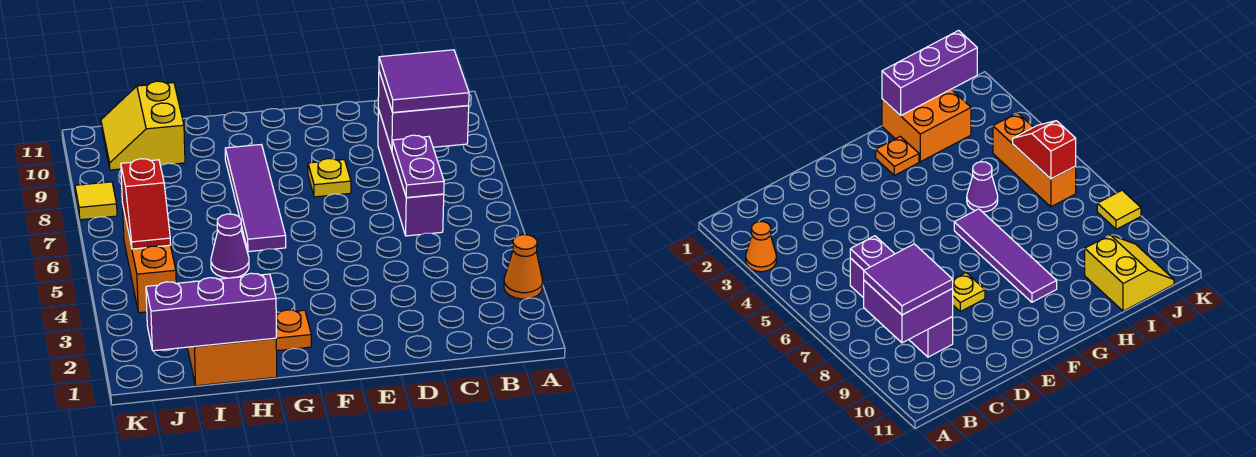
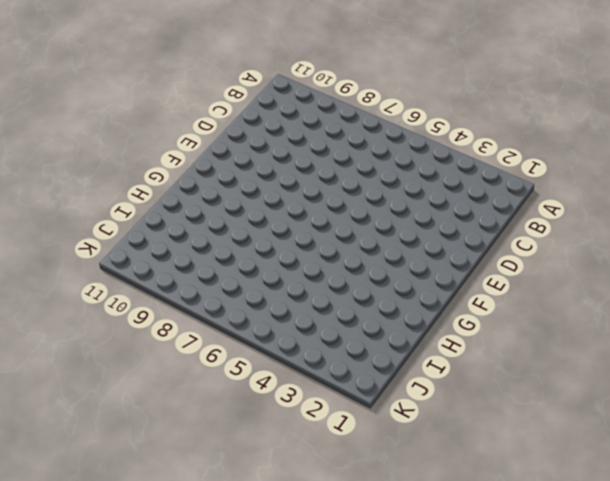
none -> orange cone A3 level 1
none -> purple brick C6:C9 level 1
none -> yellow plate E8 level 1

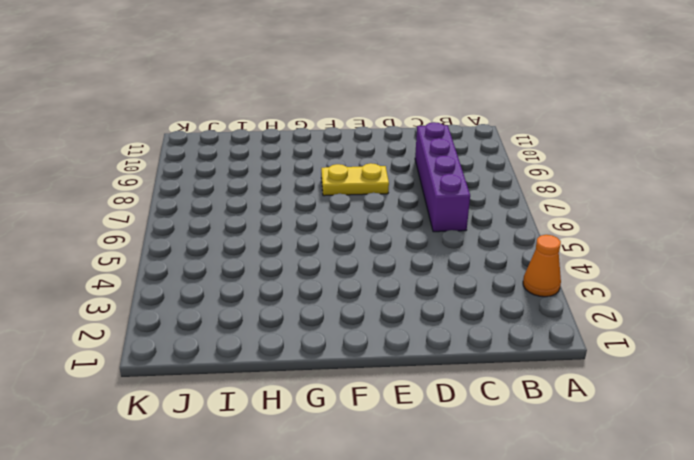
yellow plate E8:F8 level 1 -> yellow plate E8 level 1
none -> orange plate G2 level 1
none -> purple tile G6:G9 level 1
none -> orange brick H1:I2 level 1

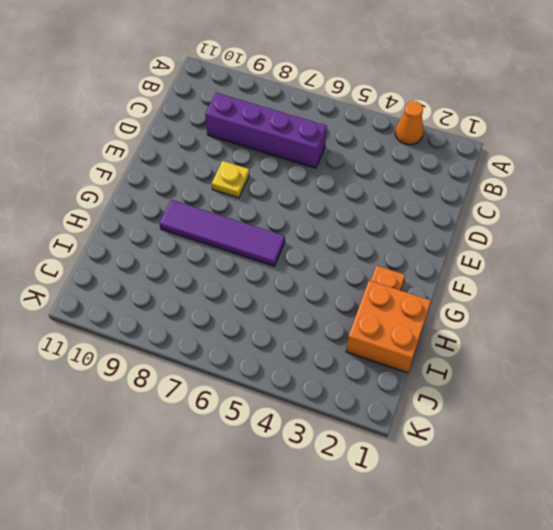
none -> purple cone H5 level 1
none -> yellow slope I10:J11 level 1 top I
none -> orange brick J4:J6 level 1

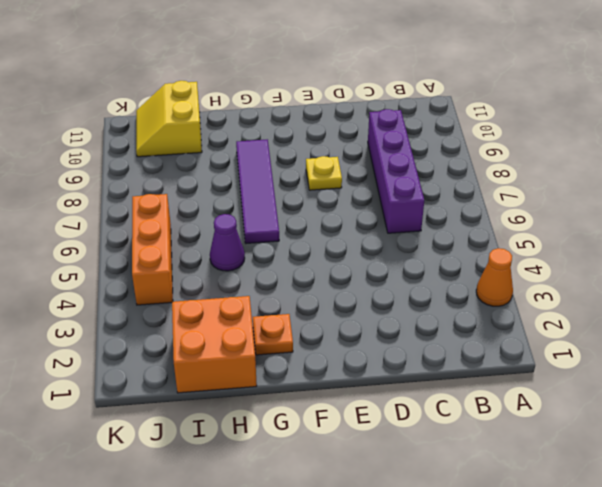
none -> yellow tile K8 level 1
none -> purple brick B8:C9 level 2
none -> purple plate C6:C7 level 2

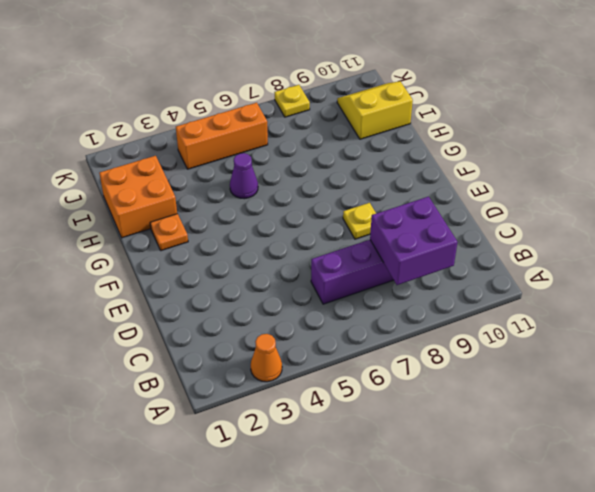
yellow plate K8 level 1 -> yellow tile K8 level 1
none -> purple tile G6:G9 level 1
none -> purple plate C6:C7 level 2
none -> purple brick H1:J1 level 2

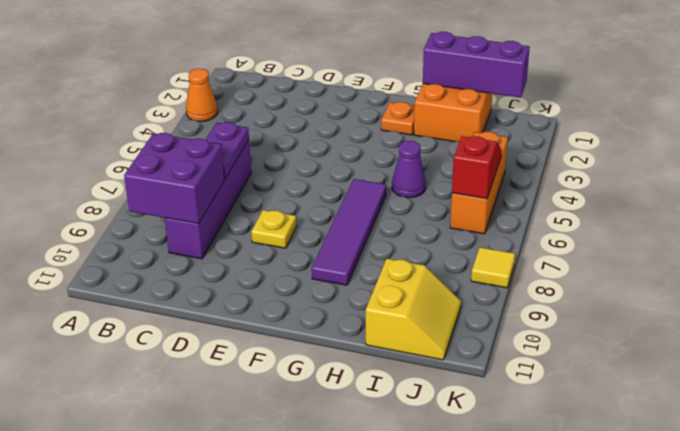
none -> purple tile B8:C9 level 3

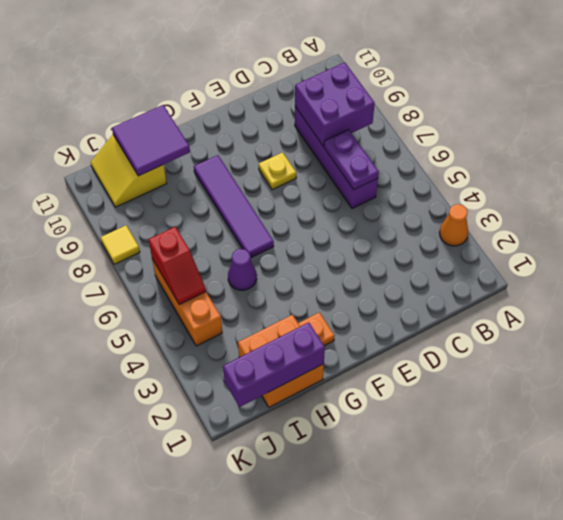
purple tile H10:I11 level 2 -> purple tile B8:C9 level 3

